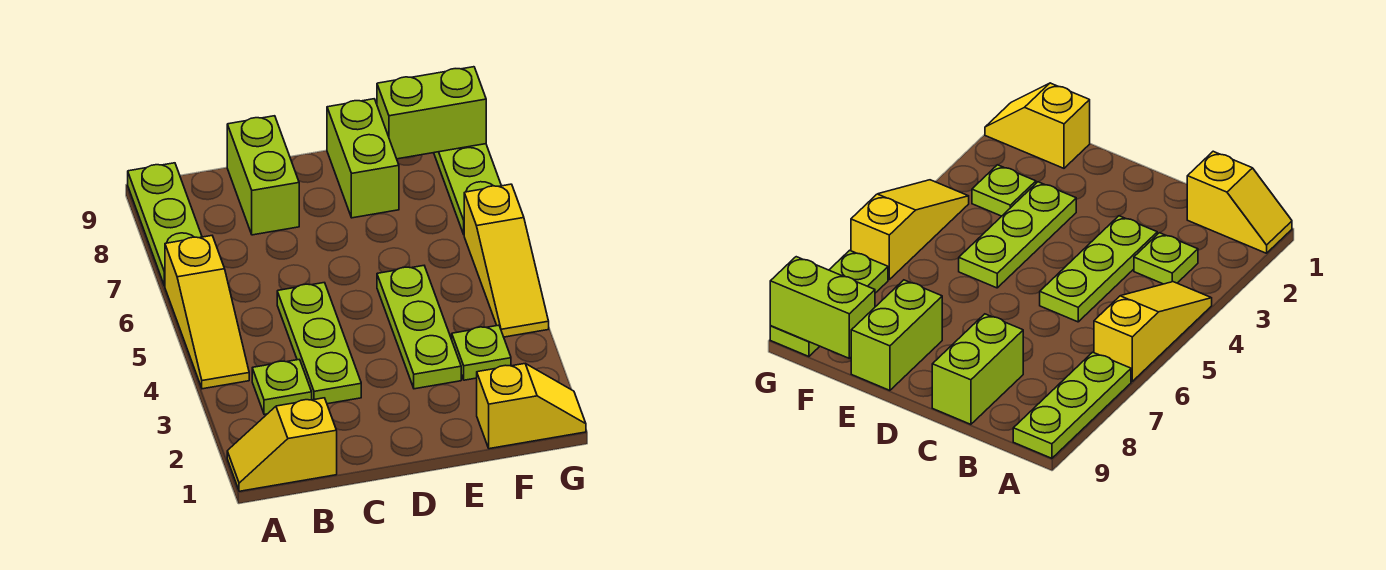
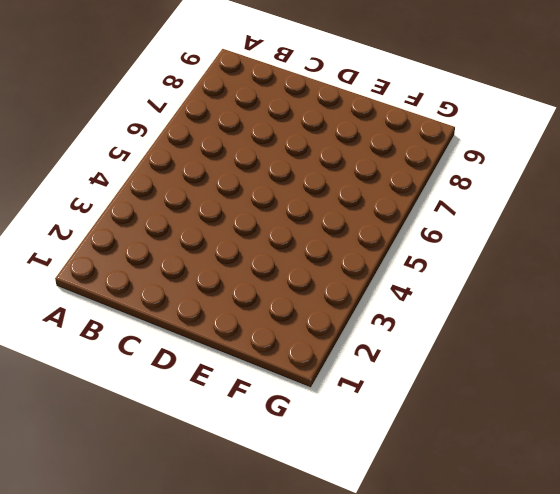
none -> yellow slope A1:B1 level 1 top B
none -> yellow slope A4:A6 level 1 top 6
none -> lime plate A7:A9 level 1

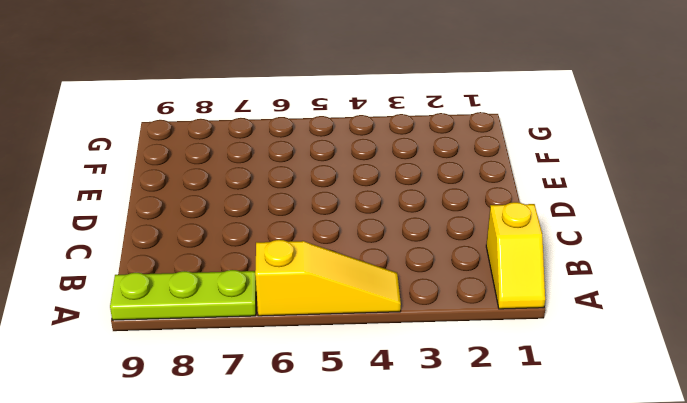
none -> lime plate B3 level 1
none -> lime plate C3:C5 level 1
none -> lime brick C8:C9 level 1

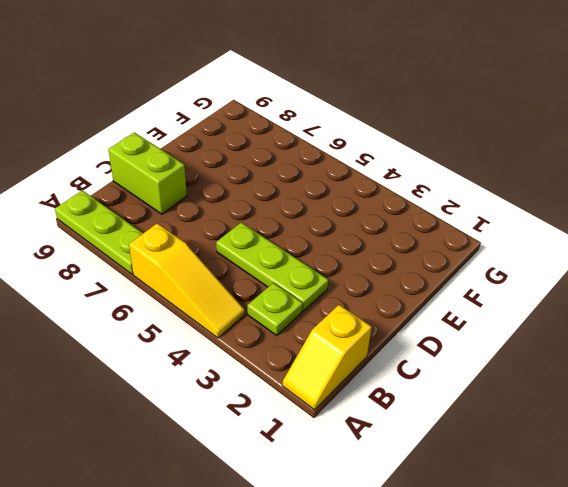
none -> lime plate E3:E5 level 1
none -> lime brick E8:E9 level 1
none -> yellow slope F1:G1 level 1 top F

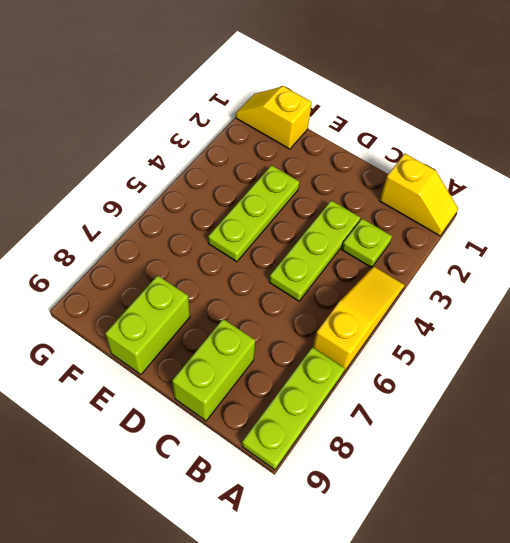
none -> lime plate F3 level 1
none -> yellow slope G4:G6 level 1 top 6
none -> lime plate G7:G9 level 1

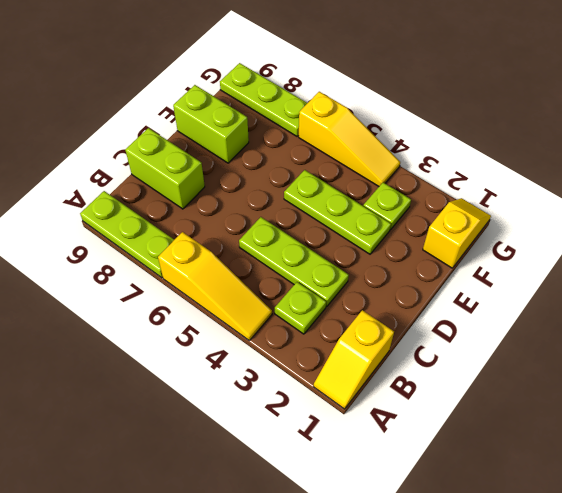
none -> lime brick F9:G9 level 2

